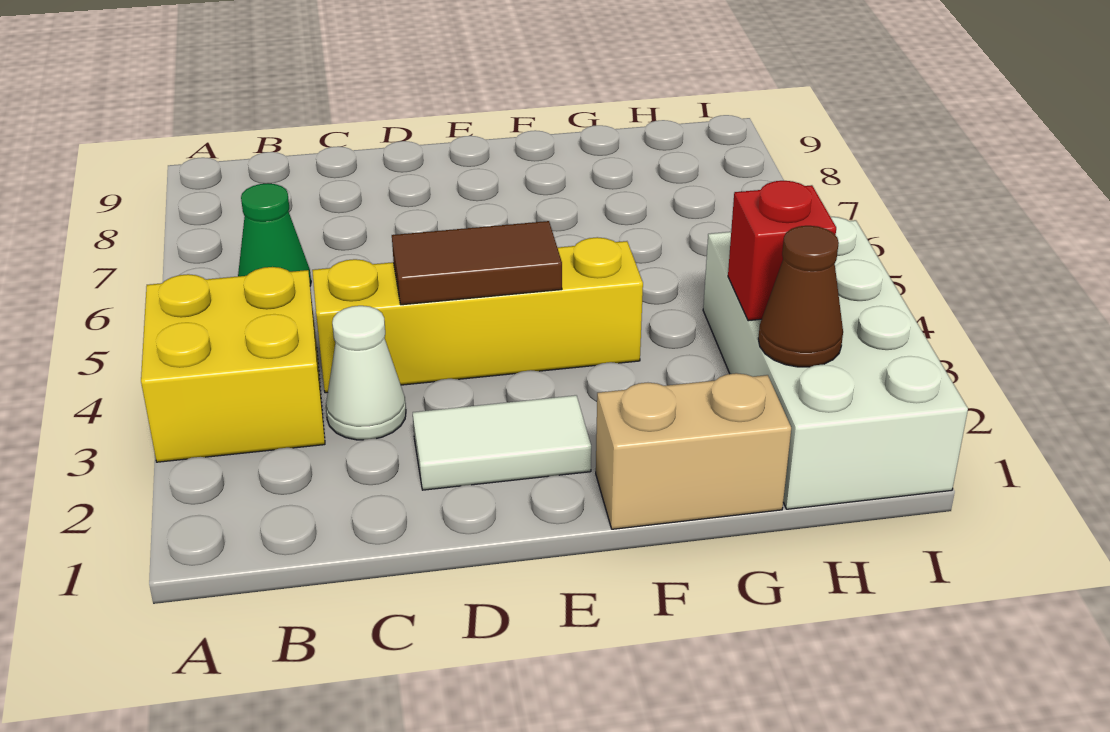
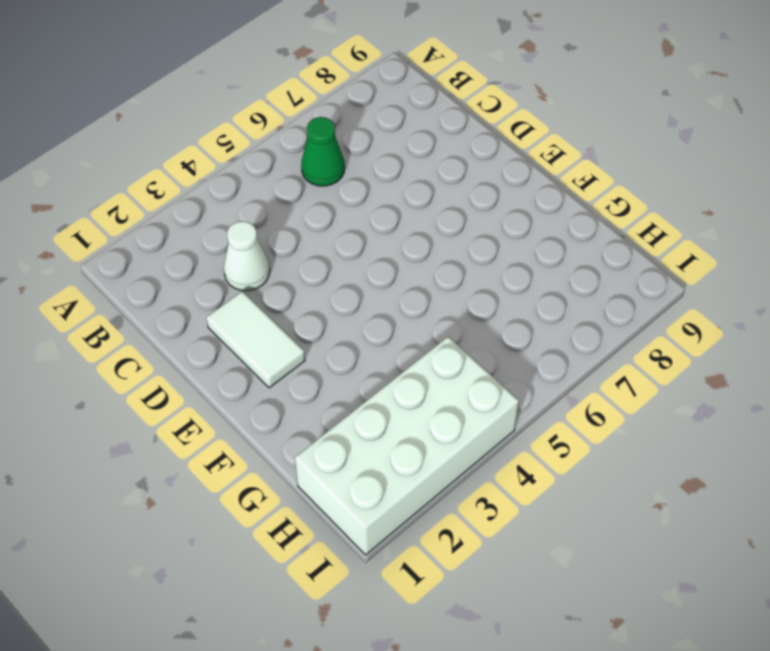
none -> yellow brick A3:B4 level 1
none -> yellow brick C4:F4 level 1

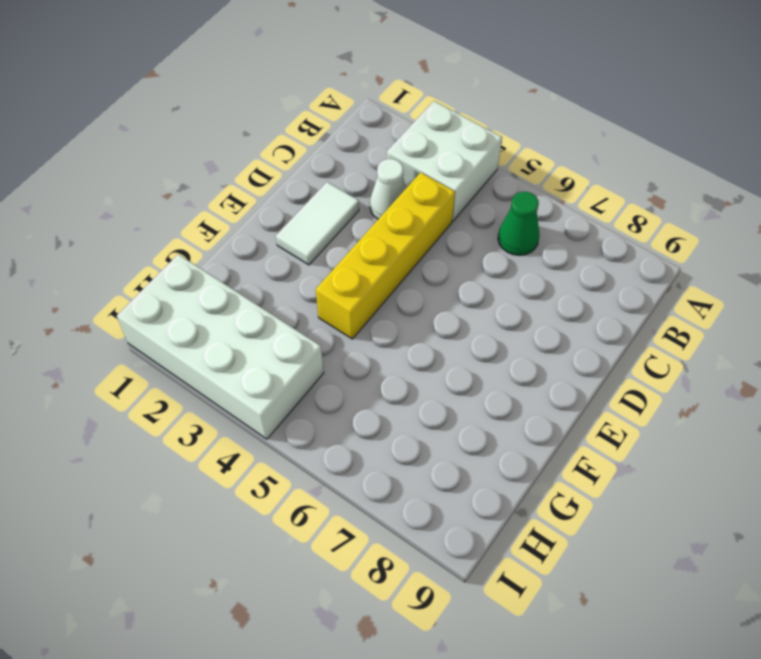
white brick A3:B4 level 1 -> yellow brick A3:B4 level 1
none -> tan brick F1:G1 level 1
none -> brown tile D4:E4 level 2

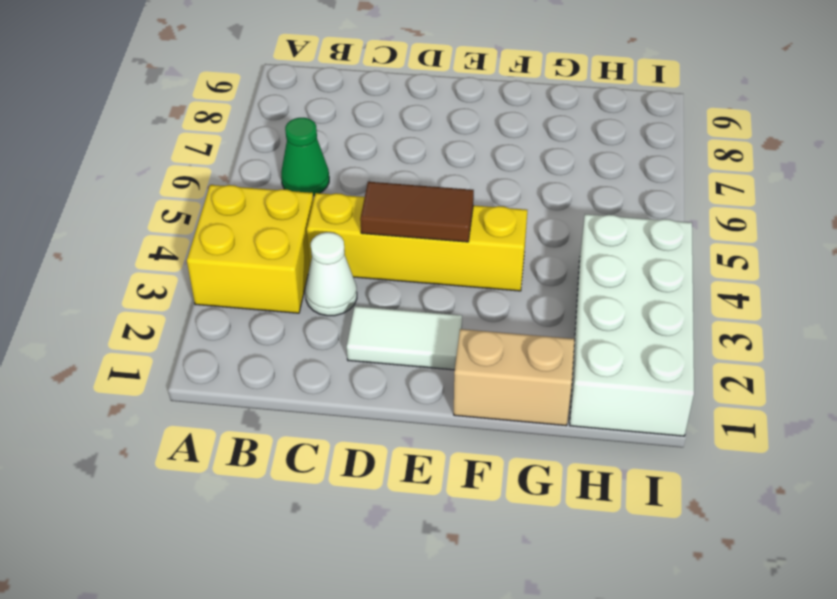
none -> brown cone H2 level 2
none -> red brick H3 level 2

